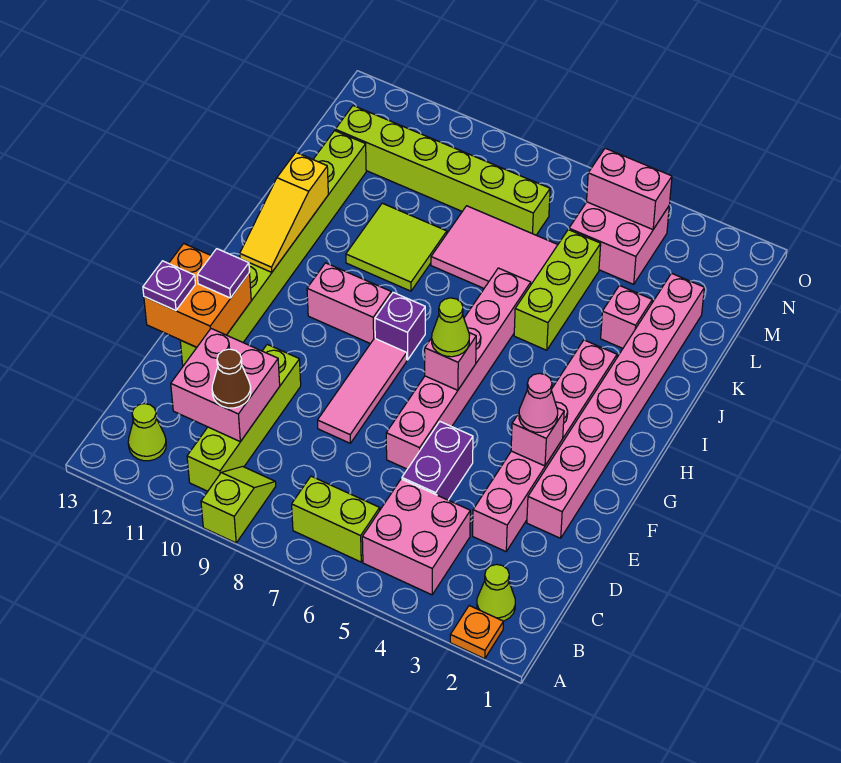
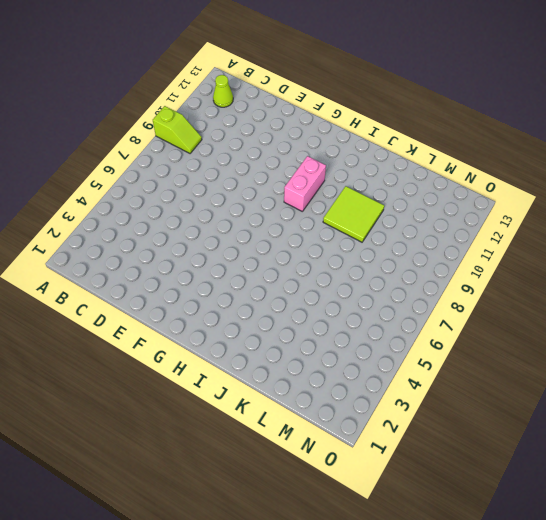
none -> orange plate A2 level 1
none -> lime cone B2 level 1
none -> pink brick B4:C5 level 1
none -> lime brick B6:B7 level 1

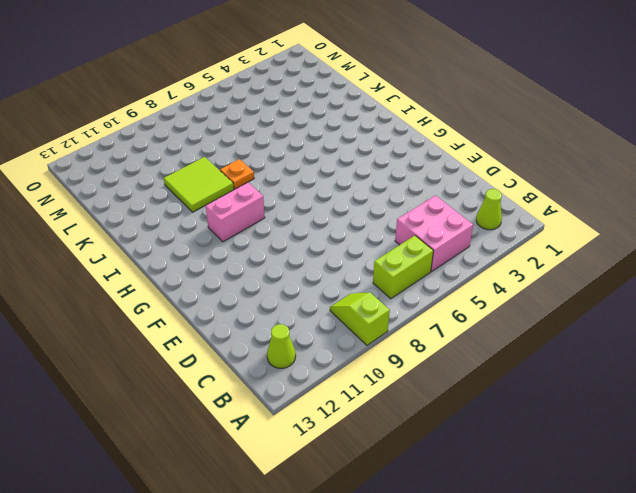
orange plate J8 level 1 -> orange plate A2 level 1
none -> lime brick B10:E10 level 1
none -> pink brick D3:I3 level 1
none -> purple brick D5:E5 level 1
none -> pink brick E2:L2 level 1

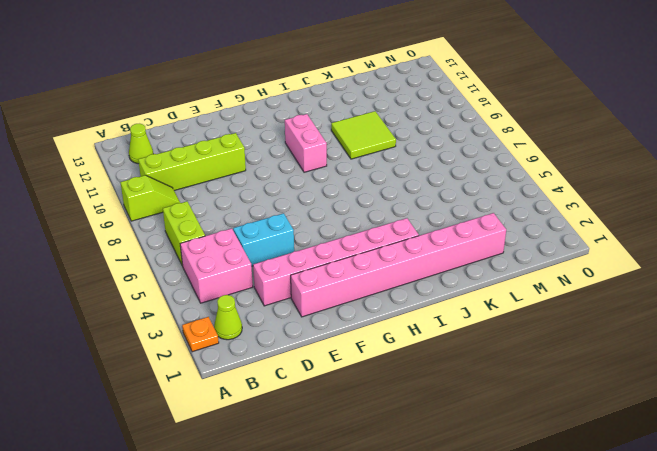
cyan brick D5:E5 level 1 -> purple brick D5:E5 level 1
none -> pink brick E6:J6 level 1
none -> pink tile E8:G8 level 1
none -> lime brick E12:L12 level 1
none -> purple brick H8 level 1

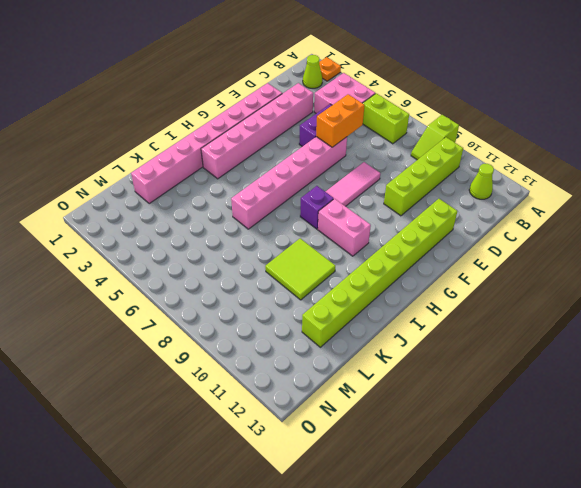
orange brick D6:E6 level 2 -> none
none -> lime brick J5:L5 level 1
none -> pink brick K3 level 1
none -> pink tile K6:L8 level 1
none -> pink brick M4:N5 level 1

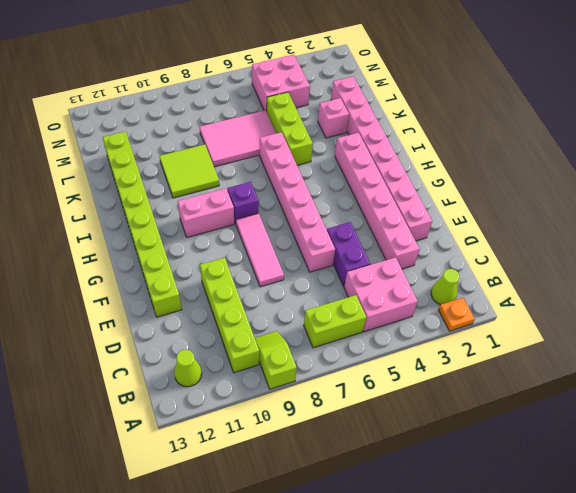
none -> lime brick M7:M12 level 1
none -> pink brick C10:D11 level 2
none -> orange brick E12:F13 level 2
none -> pink brick F3 level 2

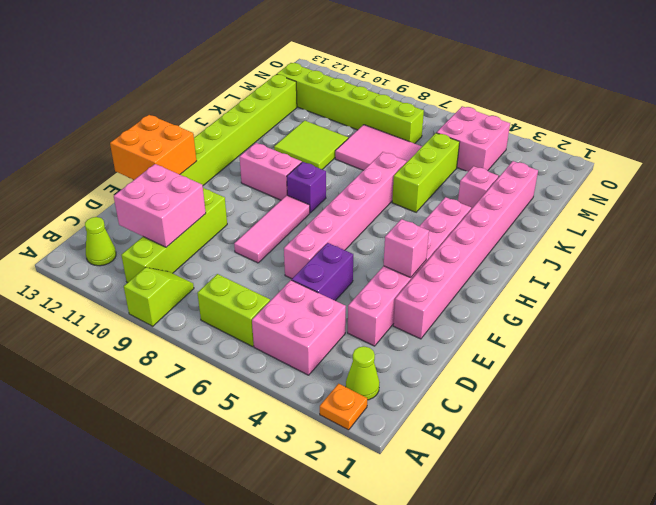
none -> pink brick G6 level 2
none -> yellow slope H12:J12 level 2 top J
none -> pink brick N4:N5 level 2
none -> brown cone C10 level 3

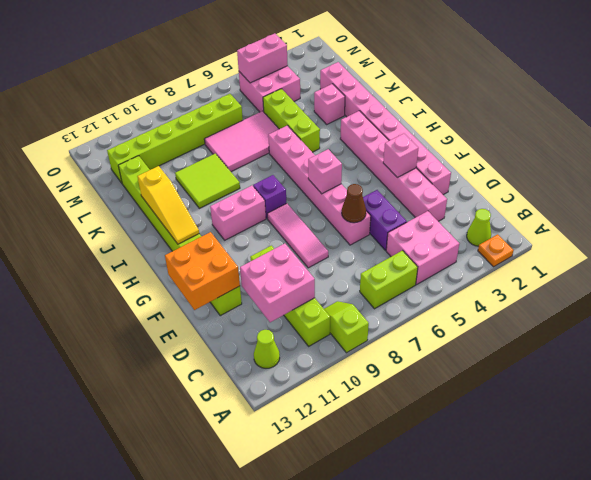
brown cone E6 level 2 -> brown cone C10 level 3
none -> purple plate E13 level 3
none -> pink cone F3 level 3
none -> purple tile F12 level 3
none -> lime cone G6 level 3

